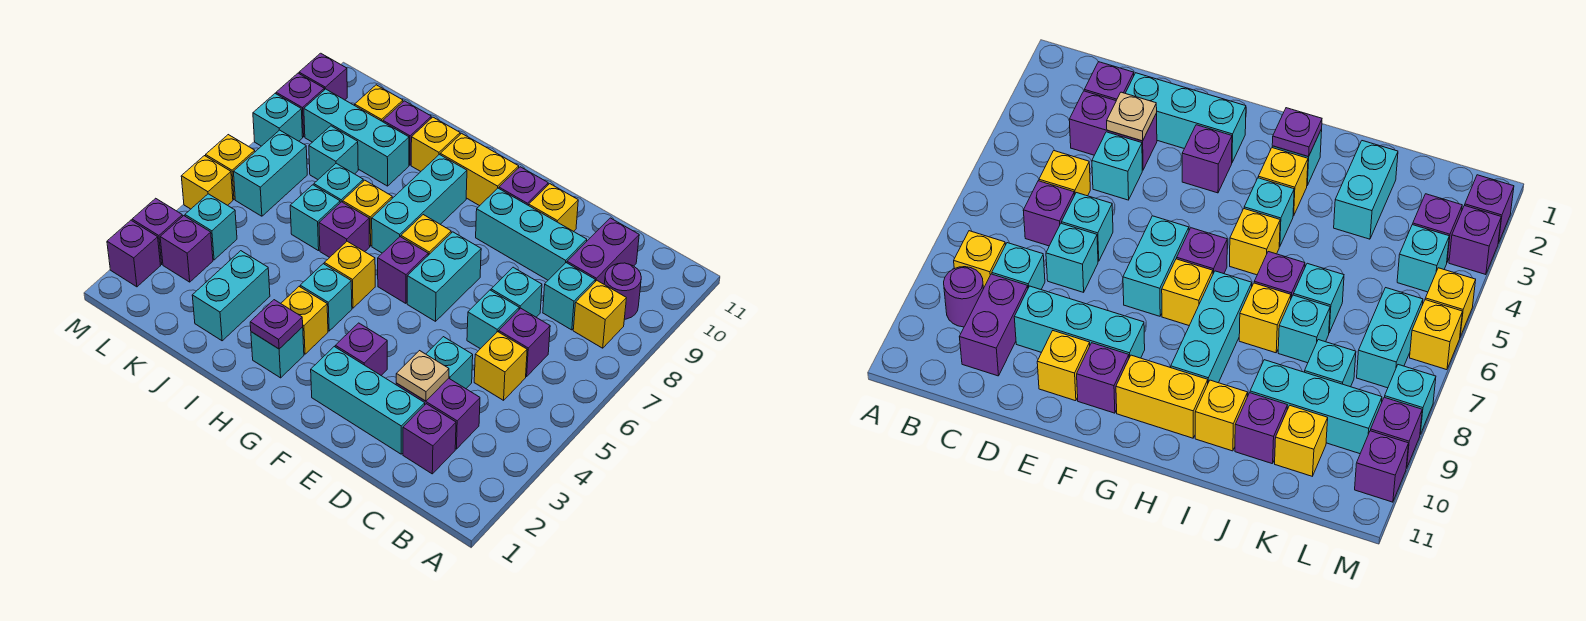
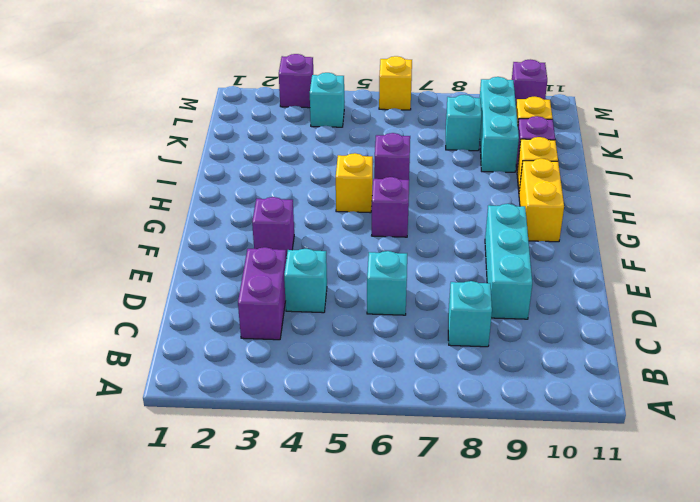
none -> yellow brick B8 level 1
none -> purple round brick B9 level 1
none -> purple brick C2 level 1
none -> yellow brick C5 level 1

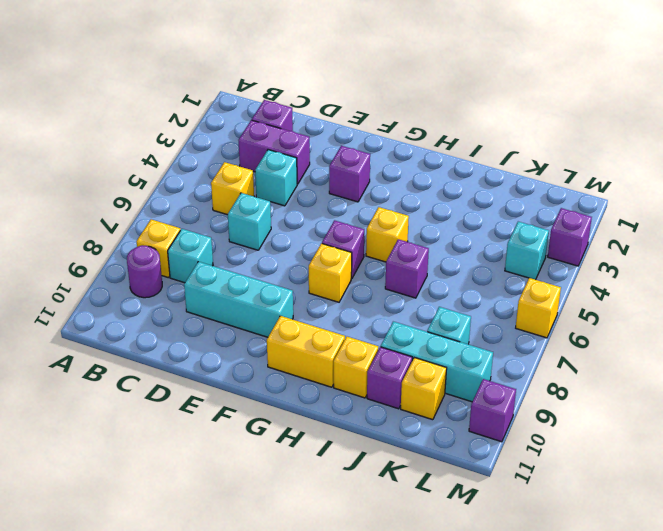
none -> purple brick C6 level 1
none -> purple brick C9:C10 level 1
none -> cyan brick D2:F2 level 1
none -> cyan brick D7 level 1

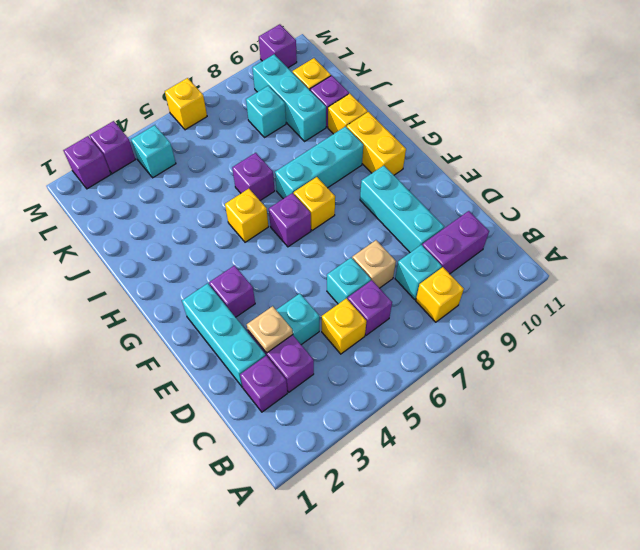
tan brick D7 level 1 -> cyan brick D7 level 1
none -> purple round brick B9 level 1
none -> yellow brick E10 level 1
none -> cyan brick F6:F7 level 1
none -> purple brick F10 level 1

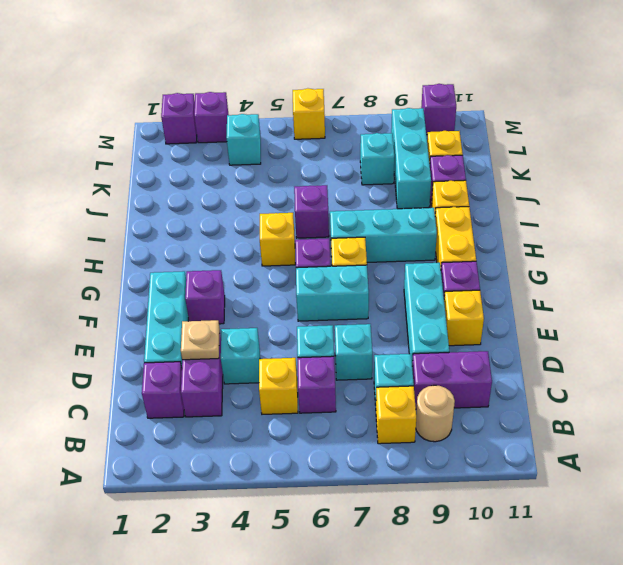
tan round brick B9 level 1 -> purple round brick B9 level 1
none -> cyan brick H2 level 1
none -> yellow brick H3 level 1
none -> cyan brick H4 level 1
none -> yellow brick I7 level 1

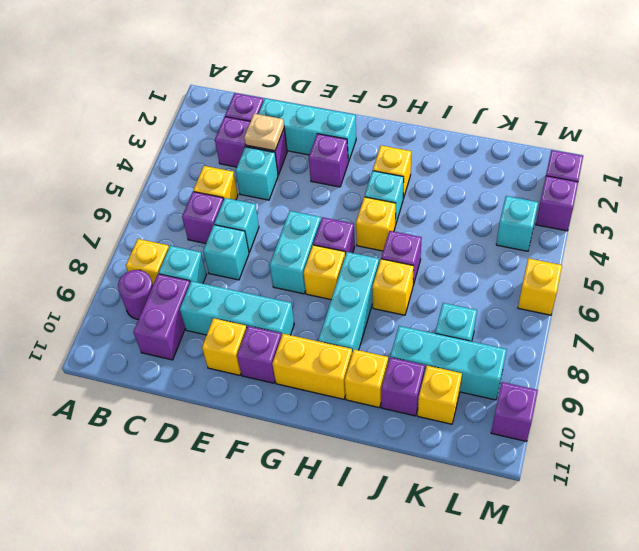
none -> cyan brick H2 level 1
none -> cyan brick J2:J3 level 1
none -> cyan brick J6 level 1
none -> cyan brick J7 level 1

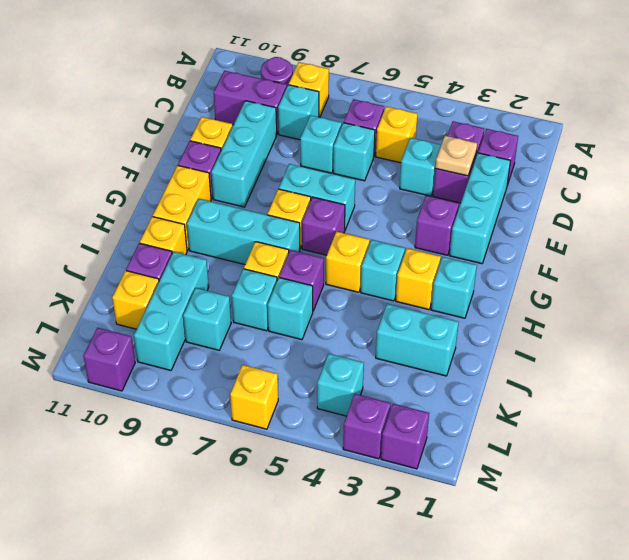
none -> purple brick L3 level 1
none -> cyan brick L6:L7 level 1
none -> yellow brick M5 level 1
none -> cyan brick M8 level 1

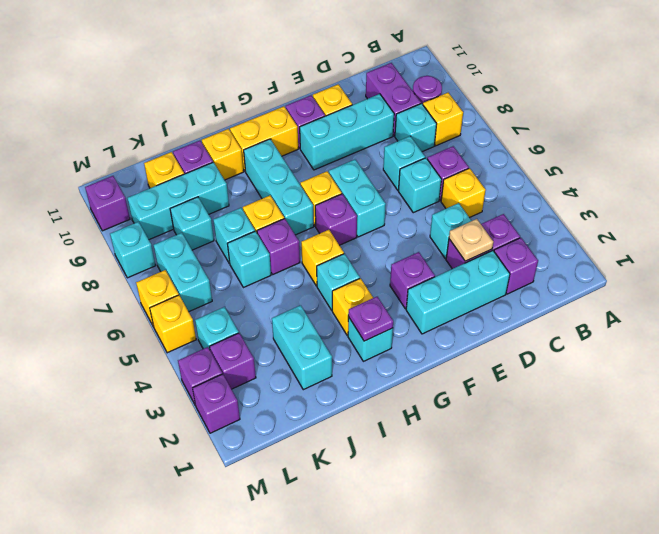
none -> purple brick M9 level 1

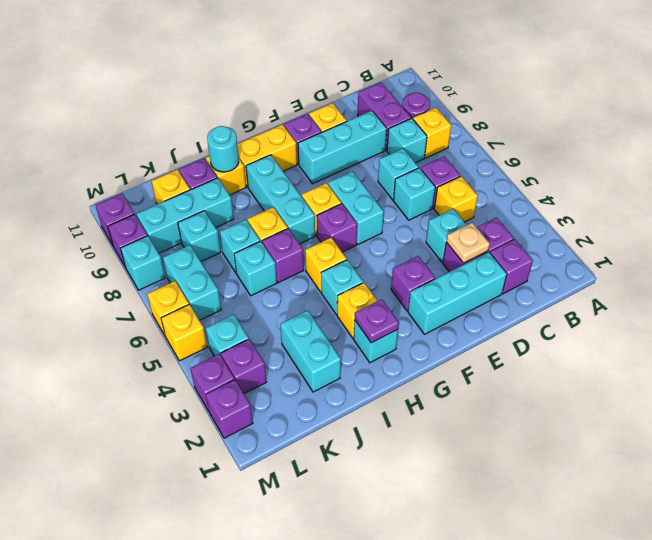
cyan round brick I10 level 2 -> none

